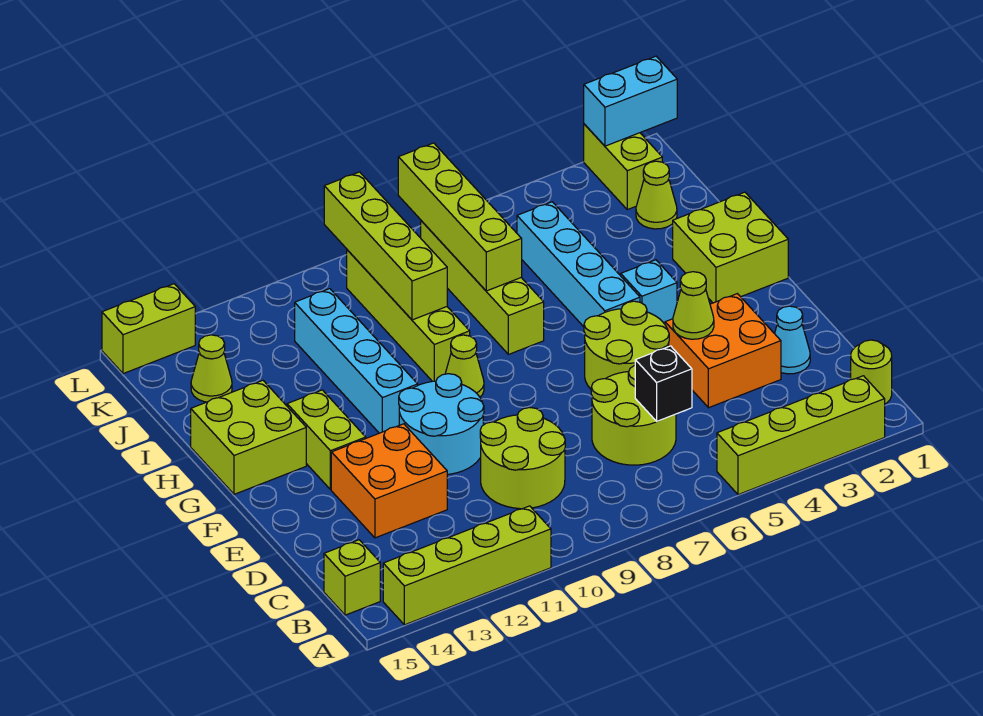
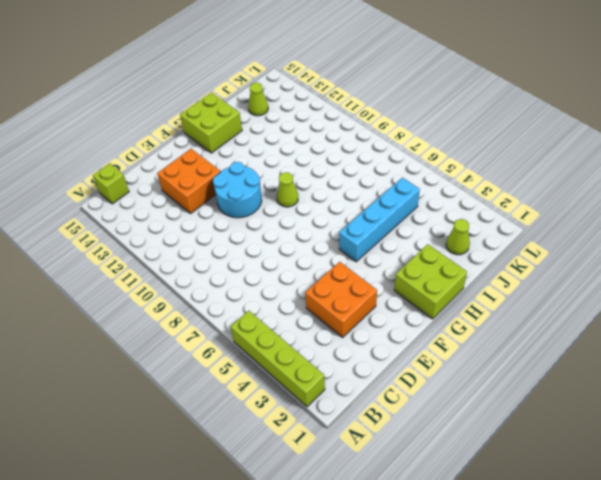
none -> lime brick A11:A14 level 1
none -> lime round brick B1 level 1
none -> lime round brick C6:D7 level 1

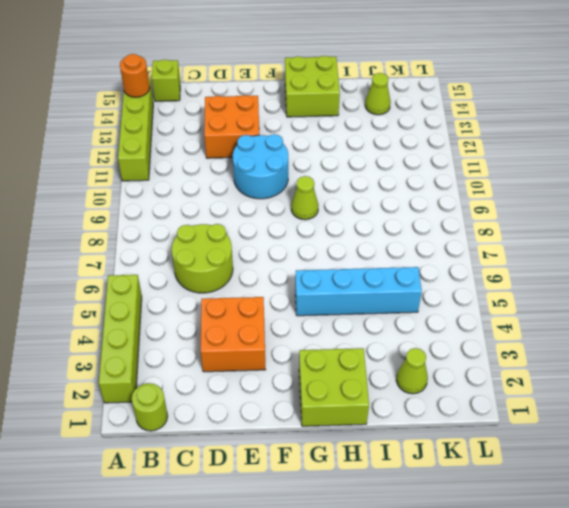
orange round brick A14 level 2 -> none
none -> lime round brick C9:D10 level 1
none -> cyan cone D2 level 1
none -> lime round brick E5:F6 level 1

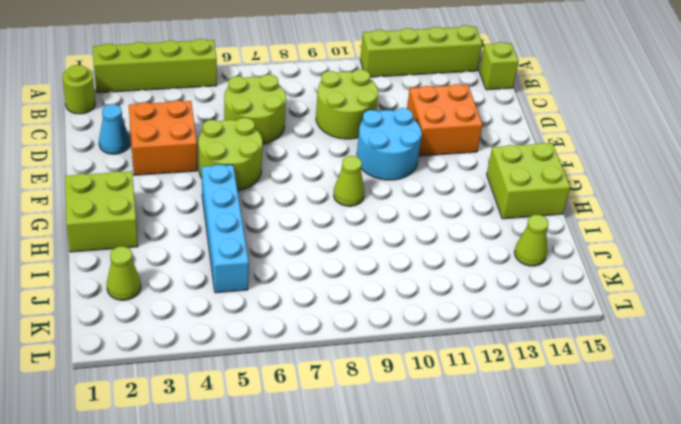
none -> lime brick F13:G13 level 1
none -> cyan brick G4 level 1
none -> cyan brick G11:J11 level 1

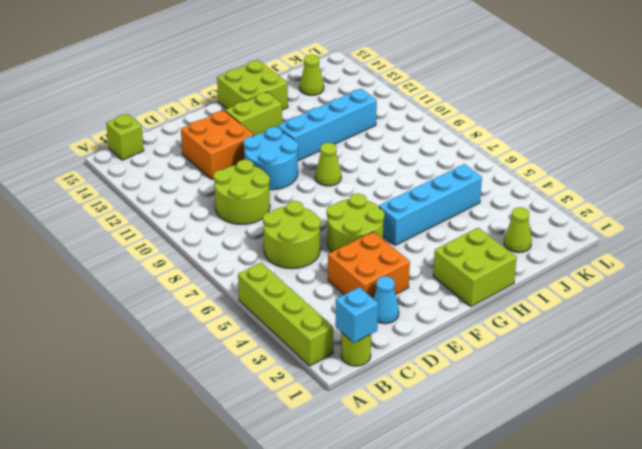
cyan brick B1 level 2 -> cyan brick G4 level 1
none -> lime brick A11:A14 level 1
none -> lime brick H7:K7 level 1
none -> lime brick H9:K9 level 1

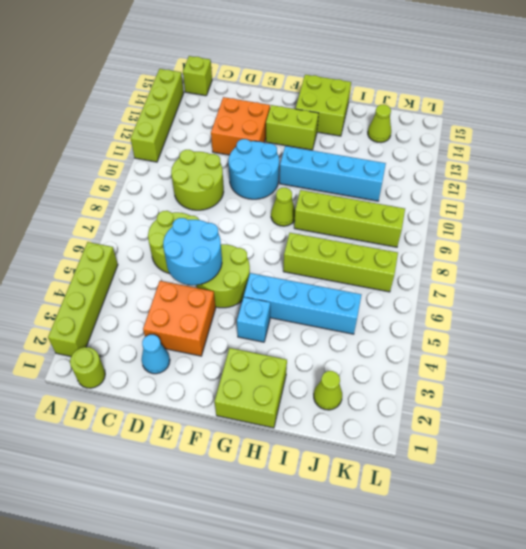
cyan round brick D5:E6 level 2 -> none
none -> lime brick K2:L2 level 1
none -> lime brick L14:L15 level 1
none -> black brick C6 level 2

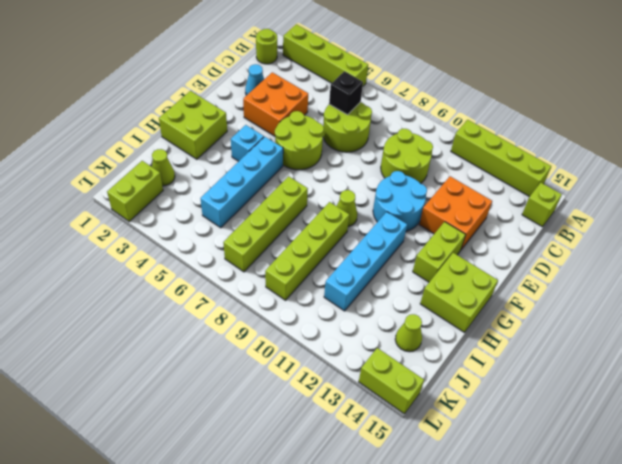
none -> lime cone E4 level 2
none -> lime brick I7:L7 level 2
none -> lime brick I9:L9 level 2

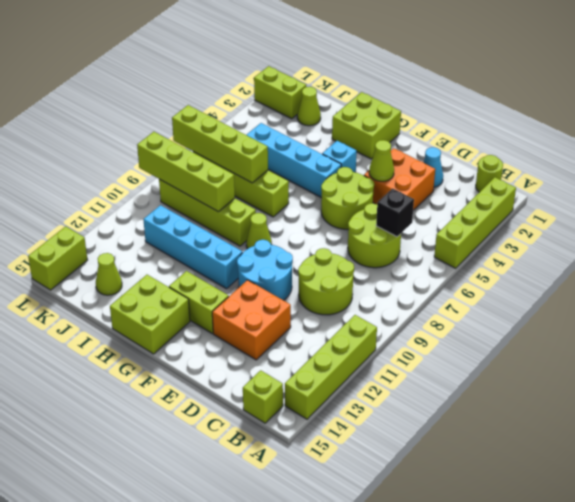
none -> cyan brick L1:L2 level 2

